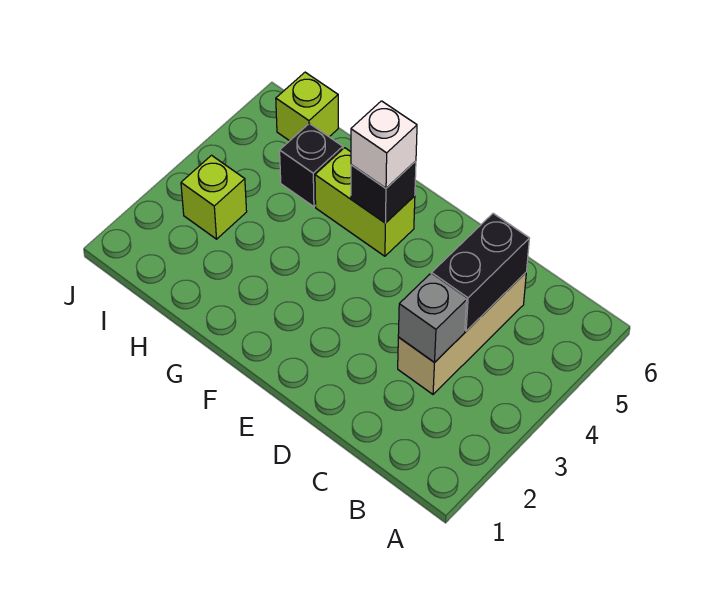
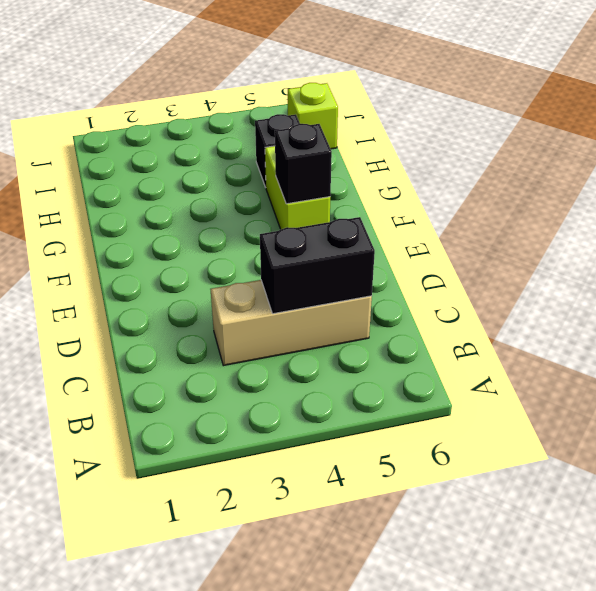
none -> lime brick I3 level 1
none -> grey brick C3 level 2

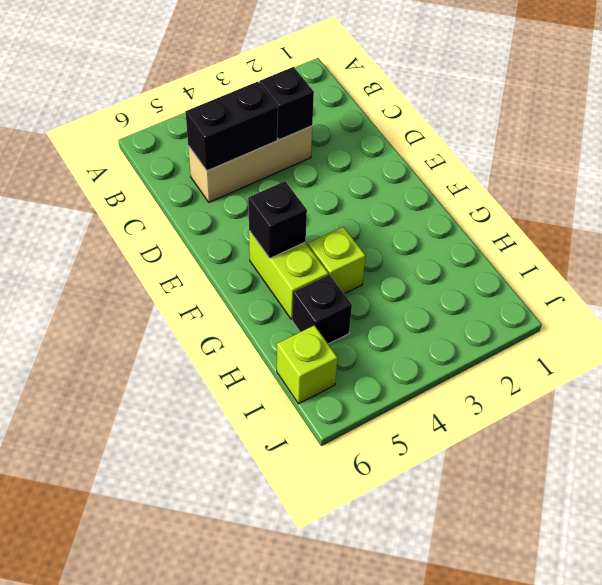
black brick C3 level 2 -> grey brick C3 level 2
lime brick G4 level 1 -> lime brick I3 level 1
none -> white brick F5 level 3

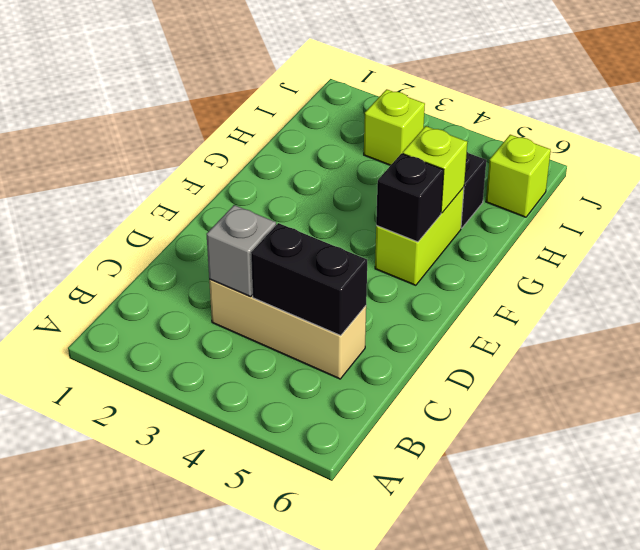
lime brick G5 level 2 -> none
none -> white brick F5 level 3

